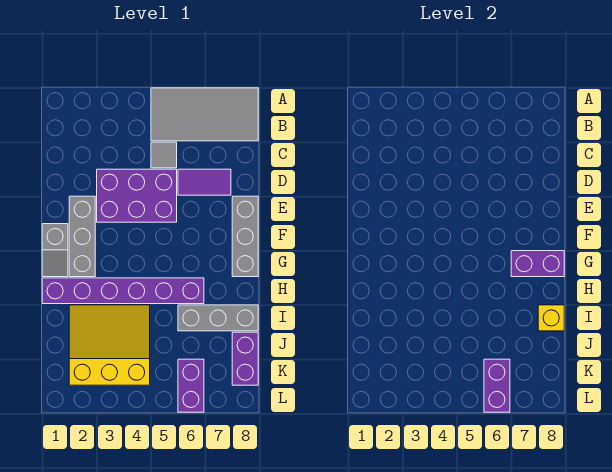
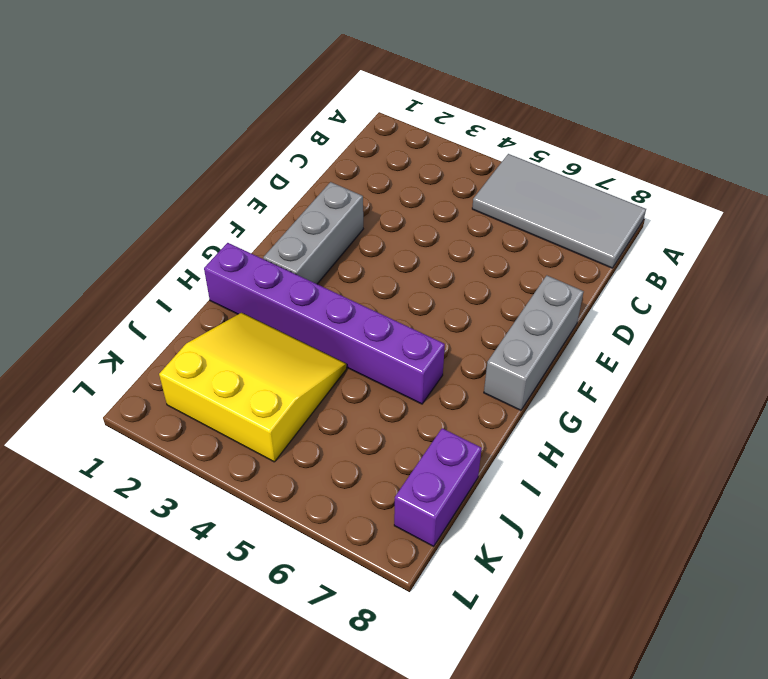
none -> grey tile C5 level 1
none -> purple brick D3:E5 level 1
none -> purple tile D6:D7 level 1

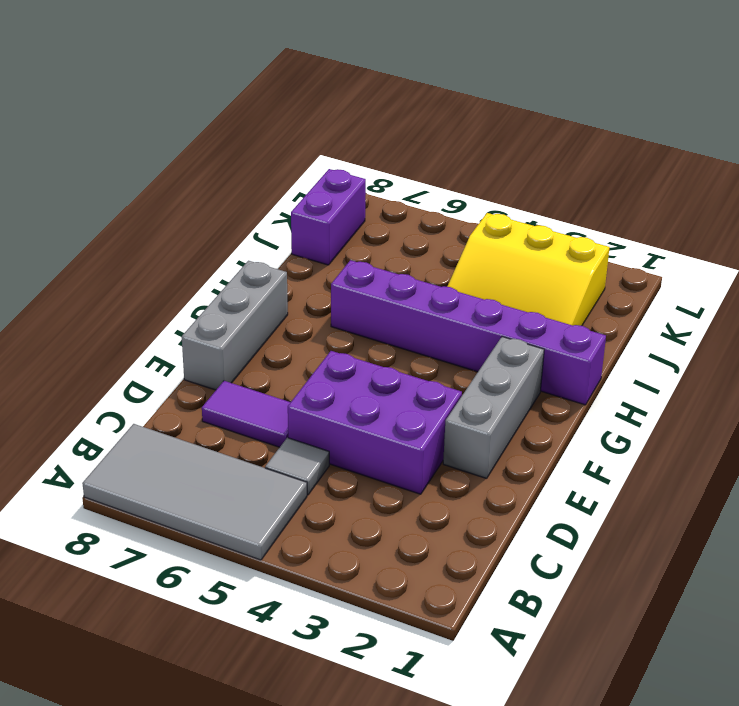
none -> grey slope F1:G1 level 1 top F
none -> grey brick I6:I8 level 1
none -> purple brick K6:L6 level 1

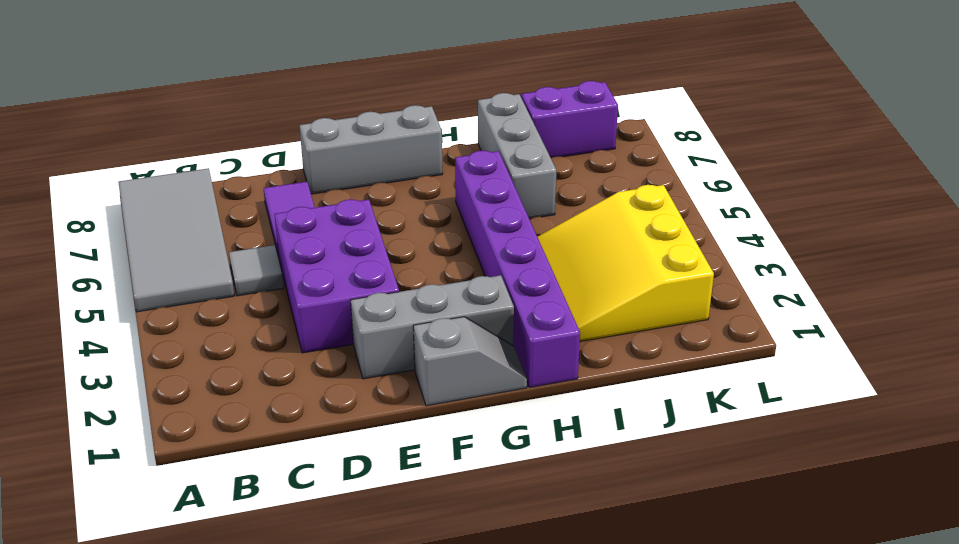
none -> purple brick K6:L6 level 1
none -> purple brick G7:G8 level 2
none -> yellow brick I8 level 2

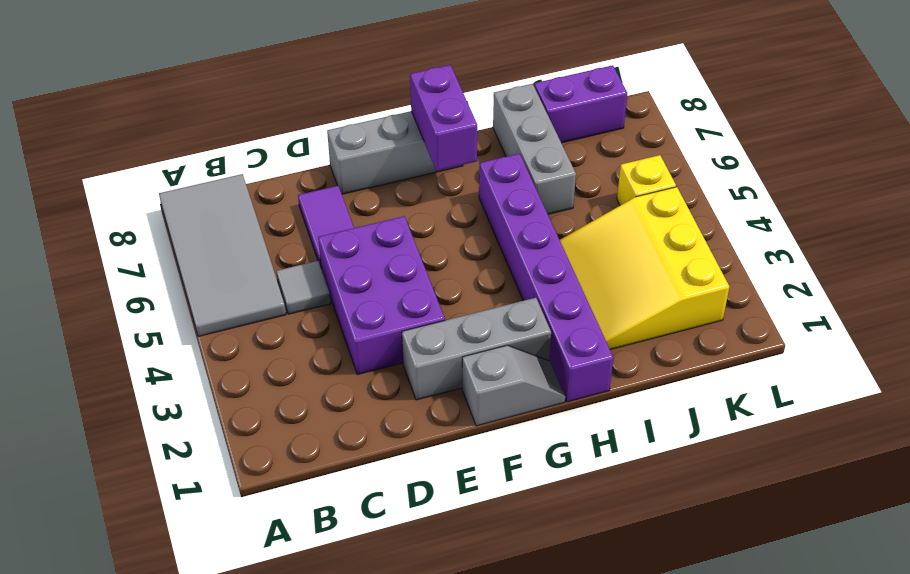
yellow brick K5 level 1 -> yellow brick I8 level 2
none -> purple brick K6:L6 level 1
none -> purple brick K6:L6 level 2

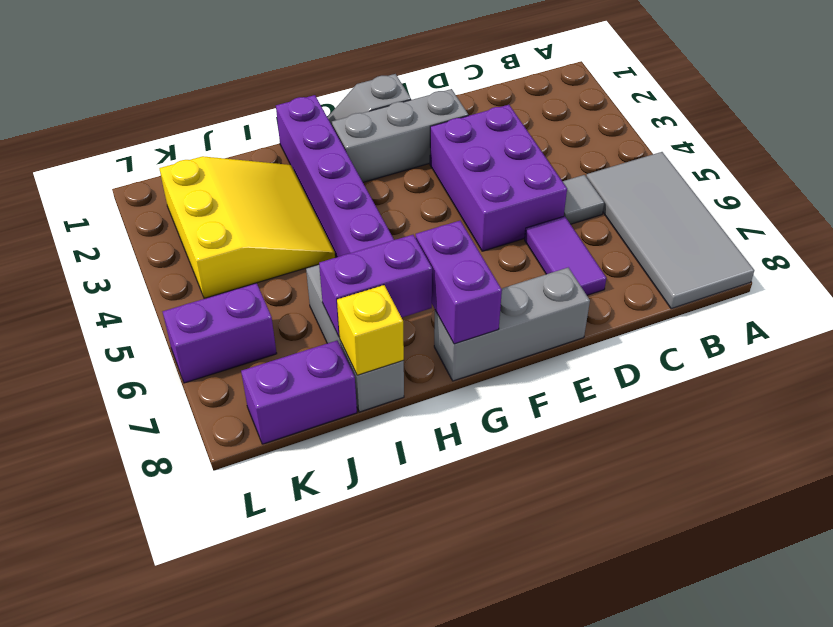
purple brick H7:I7 level 2 -> purple brick K6:L6 level 2

